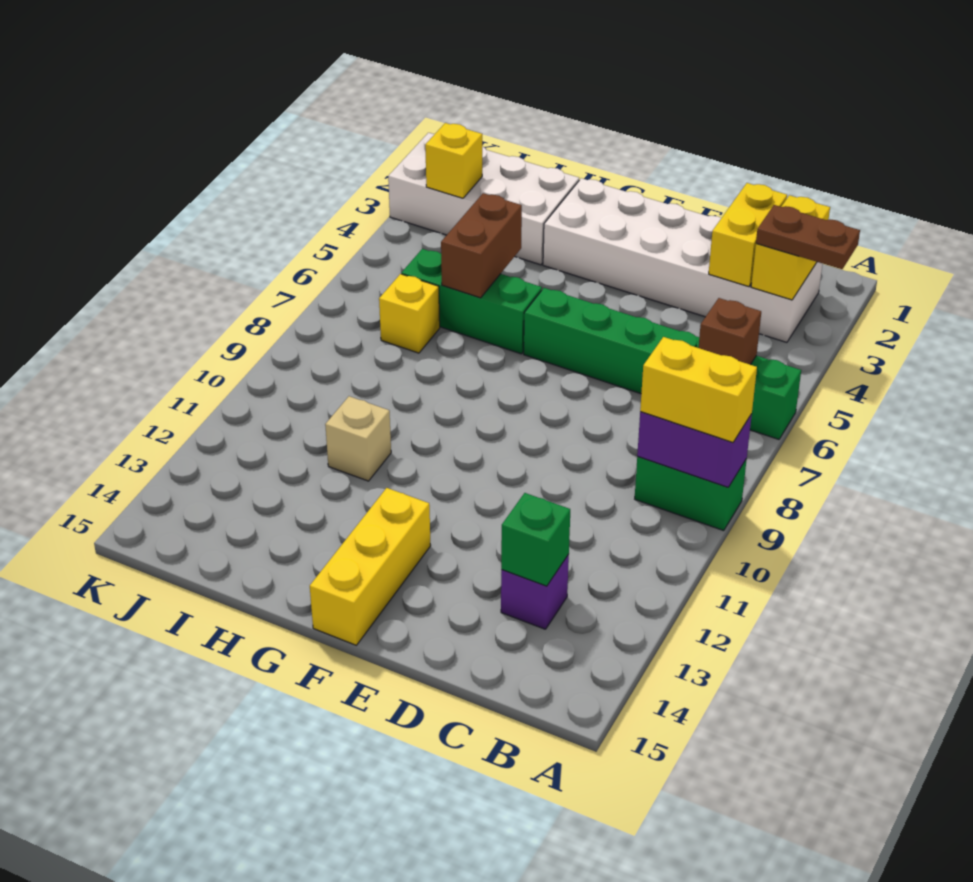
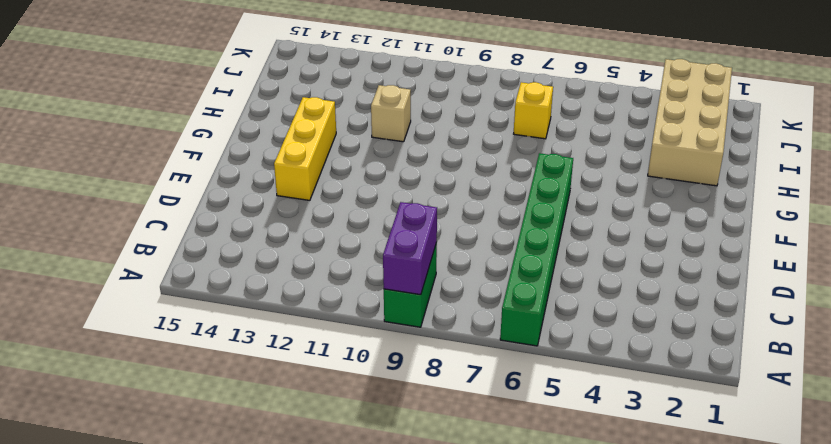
yellow brick E13:G13 level 1 -> yellow brick F13:F15 level 1
tan brick H2:K3 level 1 -> white brick H2:K3 level 1
none -> white brick B2:G3 level 1
none -> purple brick C13 level 1
none -> green brick G6:I6 level 1

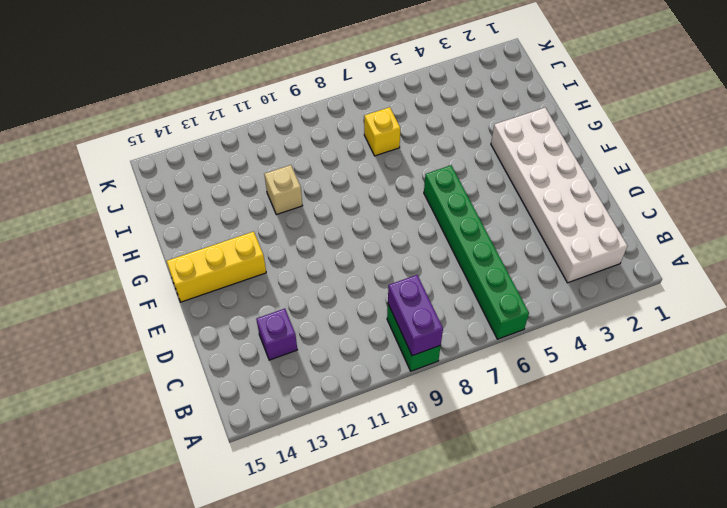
none -> green brick G6:I6 level 1
none -> white brick H2:K3 level 1
none -> yellow brick B2:B3 level 2

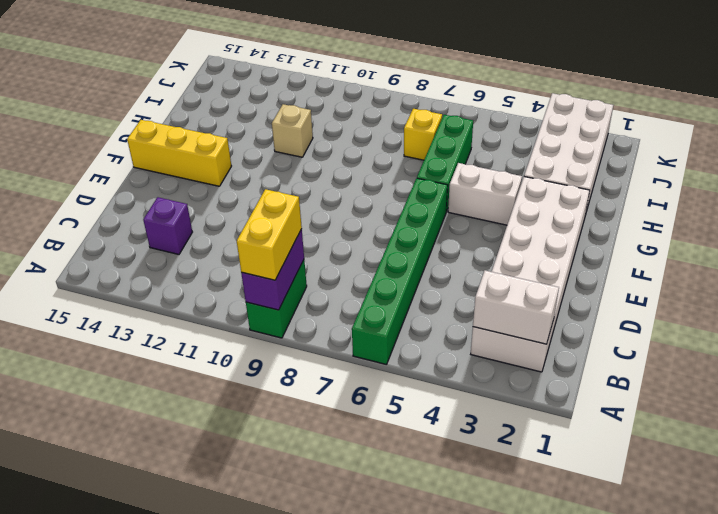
white brick B2:B3 level 2 -> yellow brick B2:B3 level 2
white brick G4:G5 level 1 -> none
none -> brown brick B6 level 2
none -> yellow brick C2:C3 level 2
none -> green brick C13 level 2

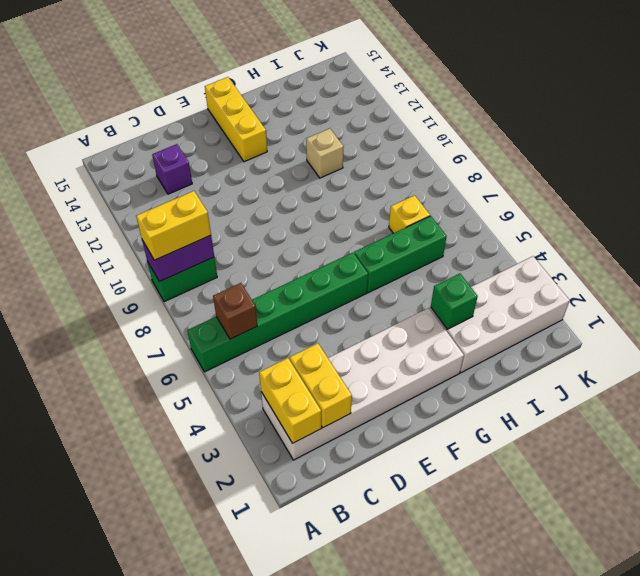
green brick H3 level 2 -> green brick C13 level 2
none -> brown brick H5:H6 level 2
none -> yellow brick J3 level 2
none -> brown plate A3:B3 level 3

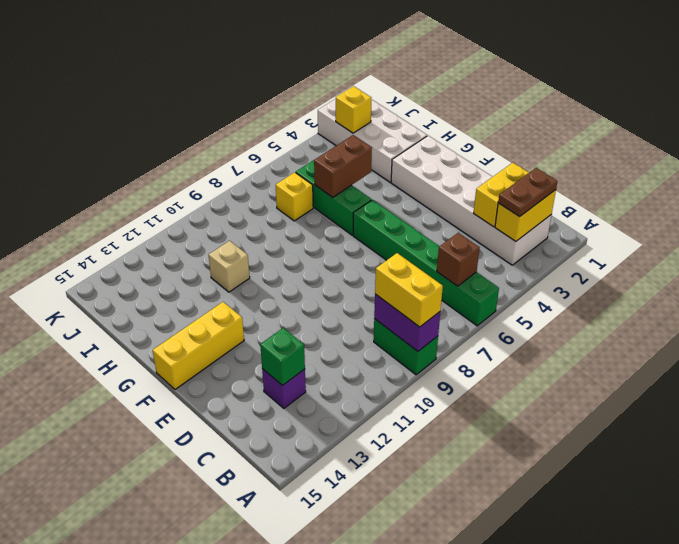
brown plate B2:B3 level 3 -> brown plate A3:B3 level 3

